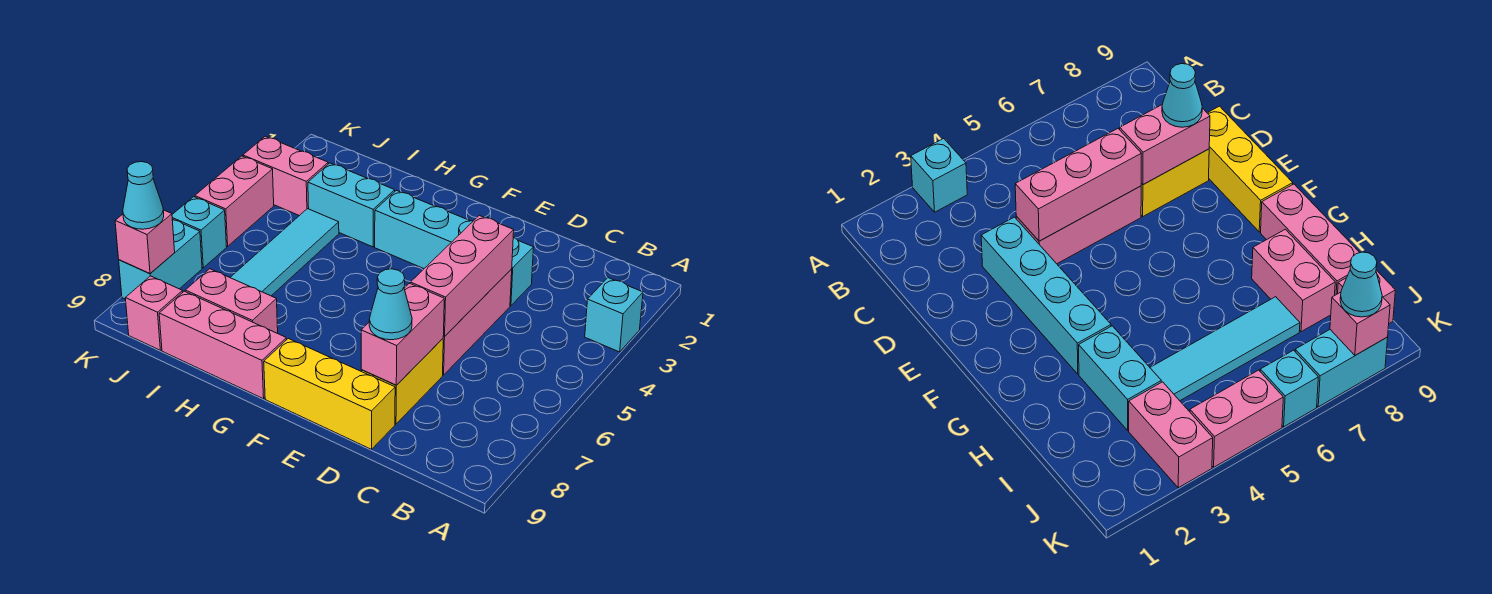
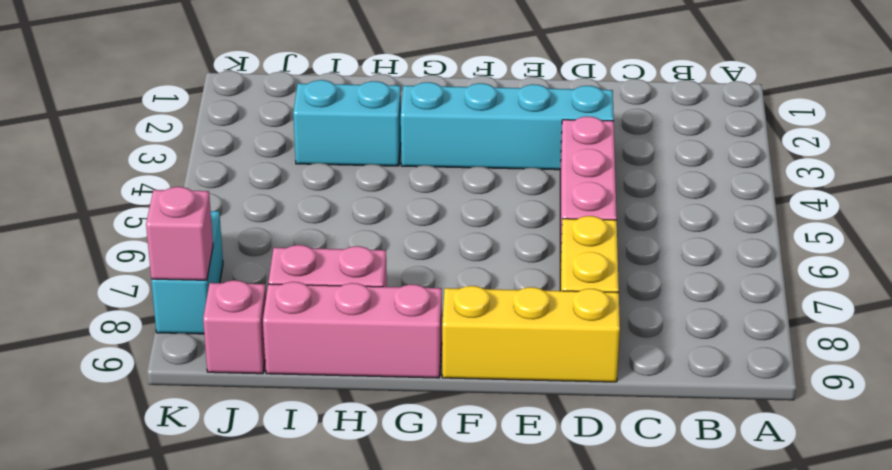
none -> cyan brick A3 level 1
none -> cyan tile I4:I7 level 1
none -> pink brick J3:K3 level 1

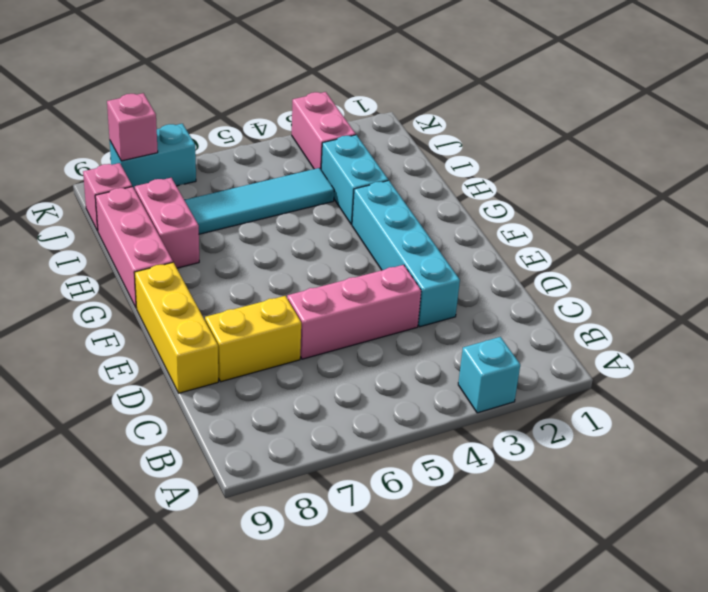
none -> pink brick K4:K5 level 1
none -> cyan brick K6 level 1
none -> pink brick D4:D6 level 2

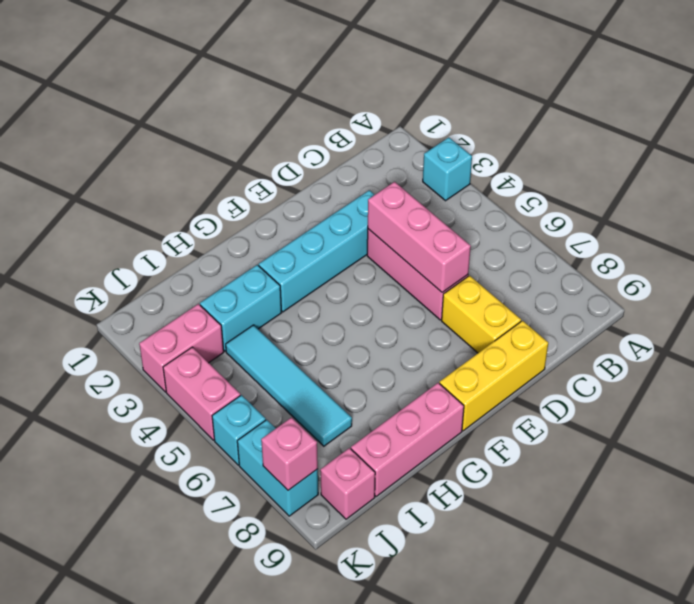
none -> pink brick H8:I8 level 1
none -> pink brick D7:D8 level 2
none -> cyan cone D8 level 3

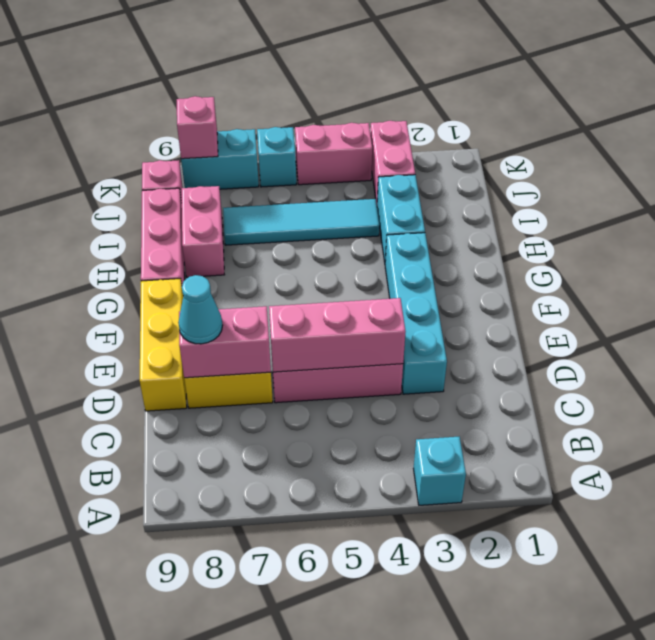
none -> cyan cone K8 level 3

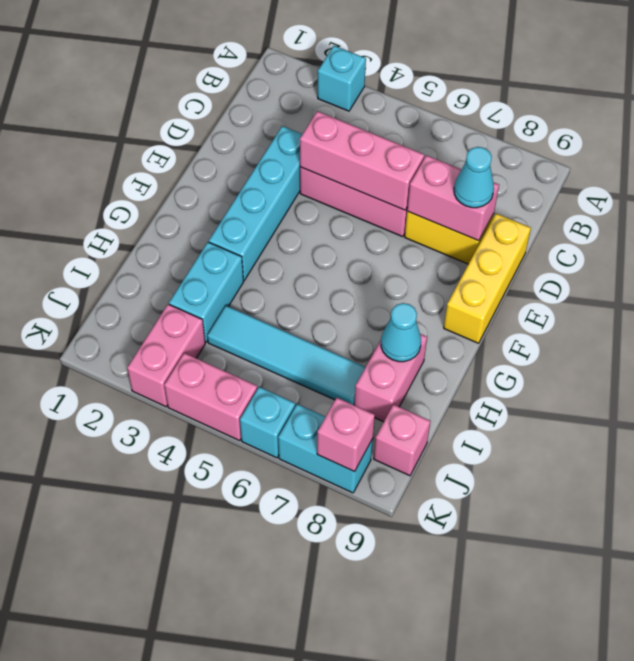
cyan cone H8 level 2 -> cyan cone K8 level 3
none -> pink brick G9:I9 level 1

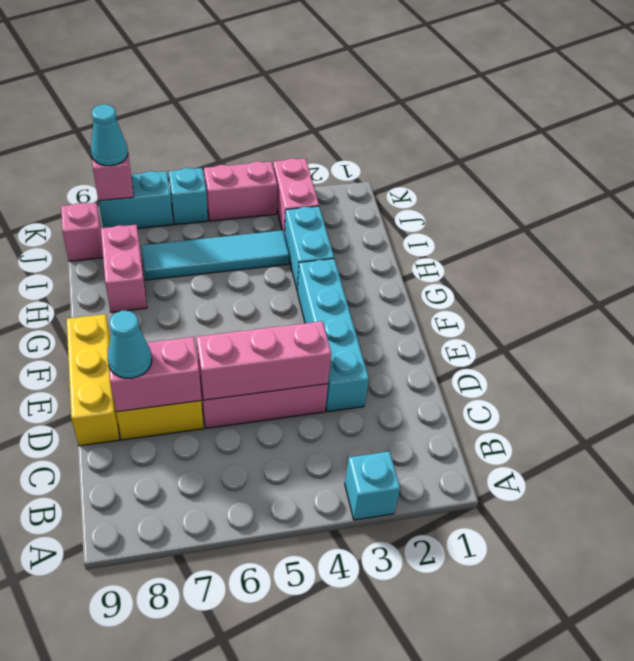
none -> pink brick G9:I9 level 1

